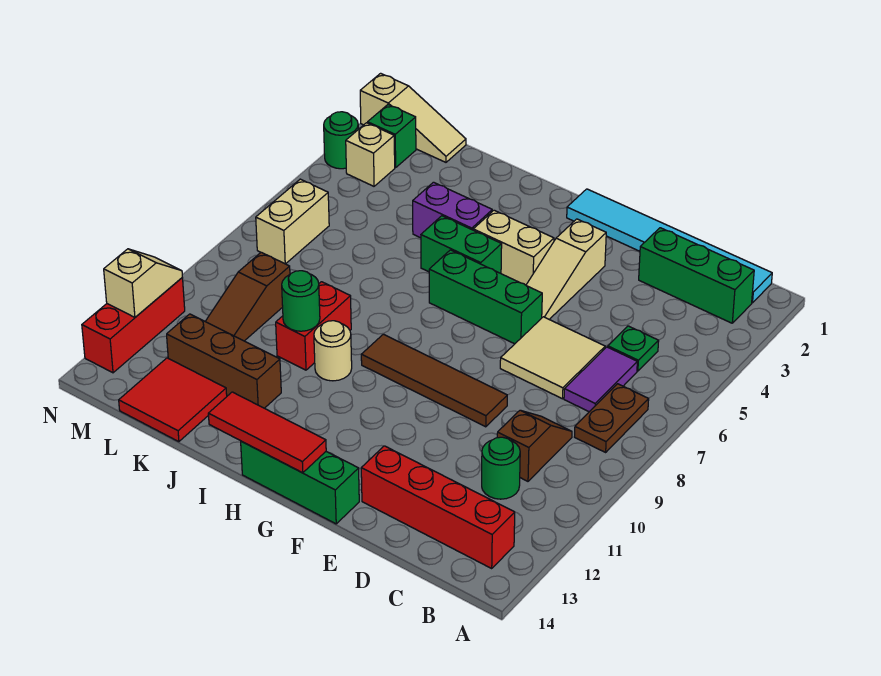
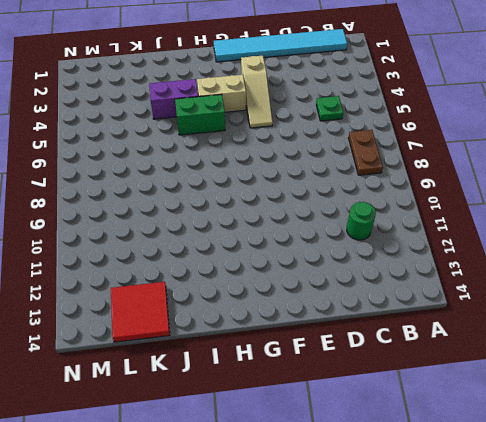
none -> green brick B2:D2 level 1
none -> red brick B13:E13 level 1
none -> purple tile C6:C7 level 1
none -> brown slope C9:C10 level 1 top 10

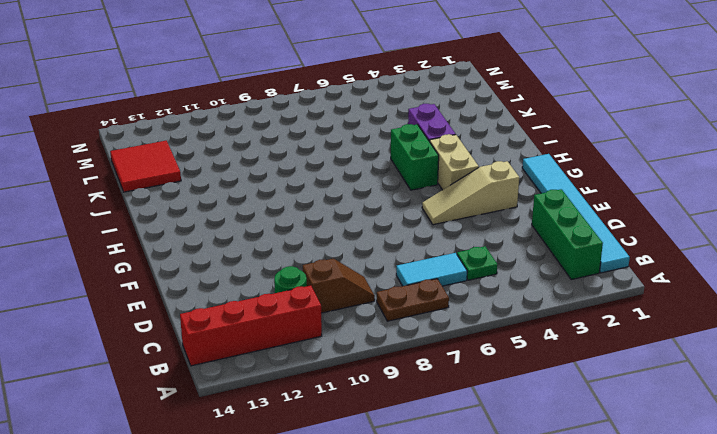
red brick B11:B14 level 1 -> red brick B13:E13 level 1
cyan tile C6:C7 level 1 -> purple tile C6:C7 level 1
none -> tan tile D6:E7 level 1
none -> brown tile E9:H9 level 1
none -> green brick F6:H6 level 1
none -> green brick F14:H14 level 1

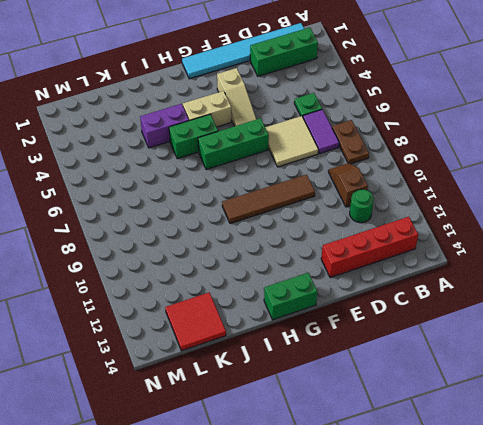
green brick G14:H14 level 1 -> green brick F14:H14 level 1
none -> tan round brick I10 level 1
none -> red brick J9:J10 level 1
none -> brown brick J12:L12 level 1
none -> tan slope L1:N1 level 1 top N

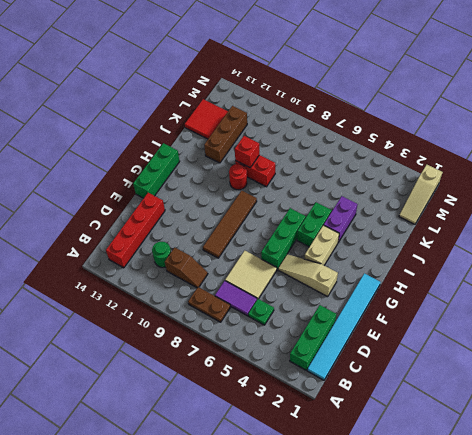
red round brick I10 level 1 -> tan round brick I10 level 1
red brick J10 level 2 -> green round brick J10 level 2
none -> brown slope L9:L11 level 1 top 9
none -> green brick M2 level 1
none -> tan brick M3 level 1
none -> tan brick M6:M7 level 1

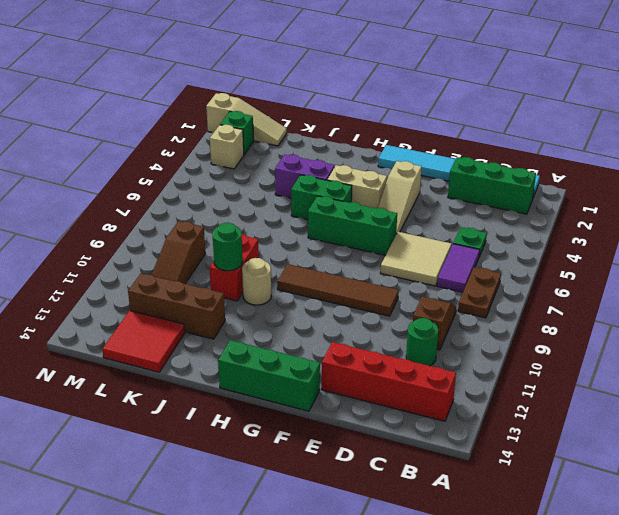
none -> tan brick M6:M7 level 1
none -> green round brick N3 level 1
none -> red brick N11:N13 level 1
none -> red tile G14:I14 level 2

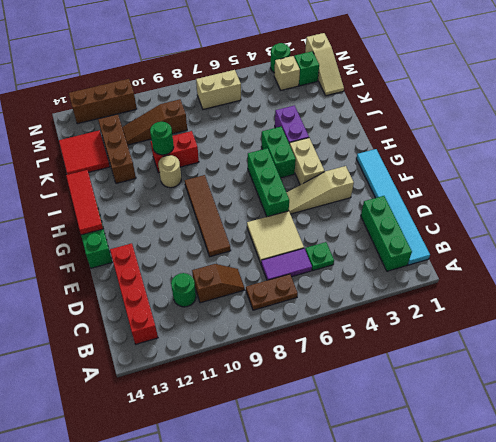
brown brick N11:N13 level 1 -> red brick N11:N13 level 1
none -> tan slope N11:N12 level 2 top 12

